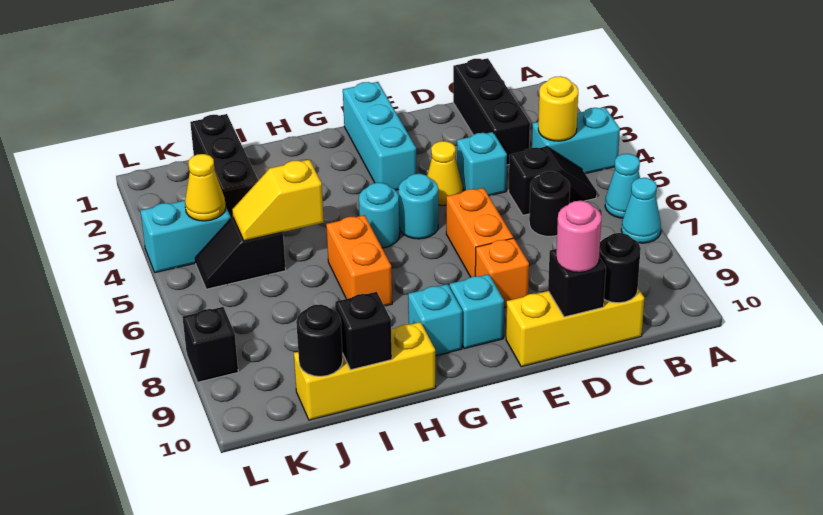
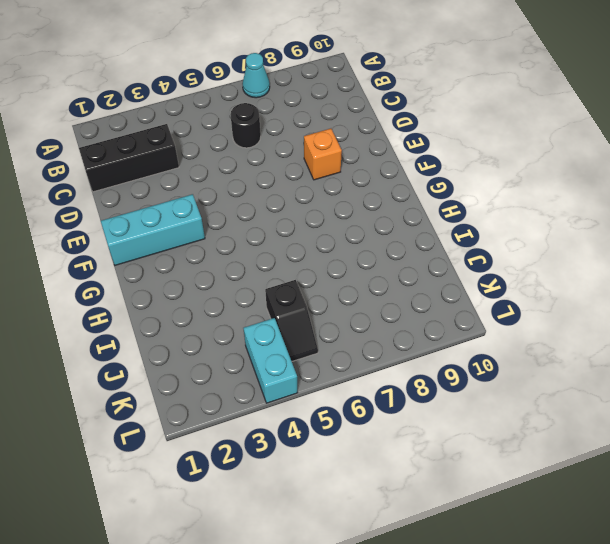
none -> cyan brick A4:B4 level 1
none -> cyan cone A6 level 1
none -> black slope B5:C5 level 1 top C
none -> yellow brick C10:E10 level 1

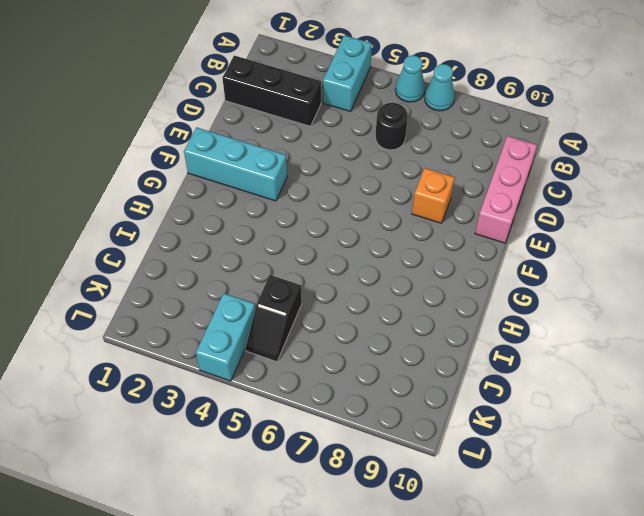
pink brick C10:E10 level 1 -> yellow brick C10:E10 level 1
none -> black slope B5:C5 level 1 top C
none -> cyan brick D4 level 1
none -> yellow cone E4 level 1
none -> orange brick E6:E7 level 1

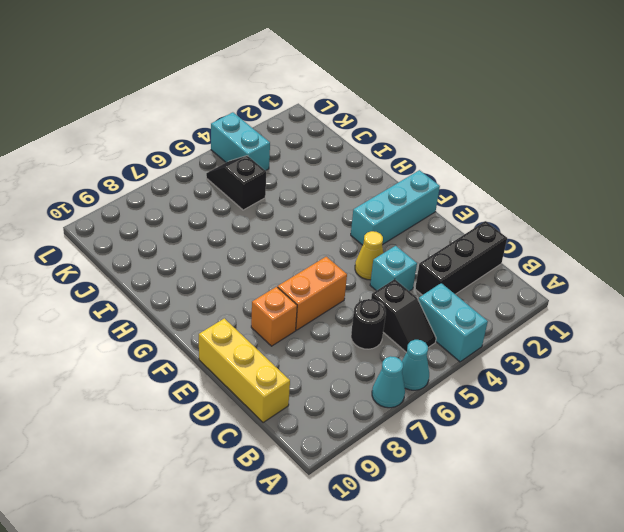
none -> cyan round brick F5 level 1
none -> cyan brick F9 level 1
none -> cyan round brick G5 level 1
none -> cyan brick G9 level 1

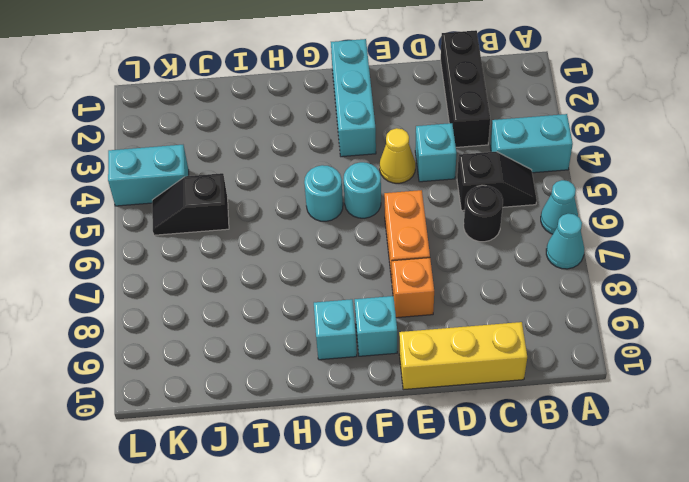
none -> orange brick H6:H7 level 1
none -> yellow brick H10:J10 level 1
none -> black brick J1:J3 level 1
none -> black brick L8 level 1

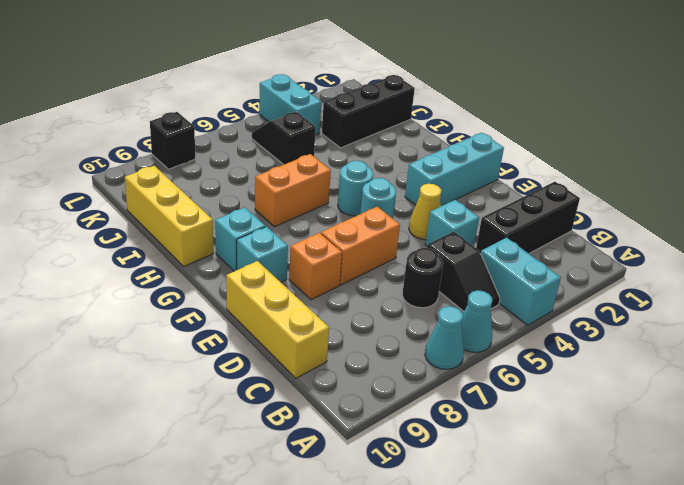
none -> yellow round brick B4 level 2
none -> black round brick C10 level 2
none -> black brick D10 level 2
none -> yellow slope I5:J5 level 2 top I

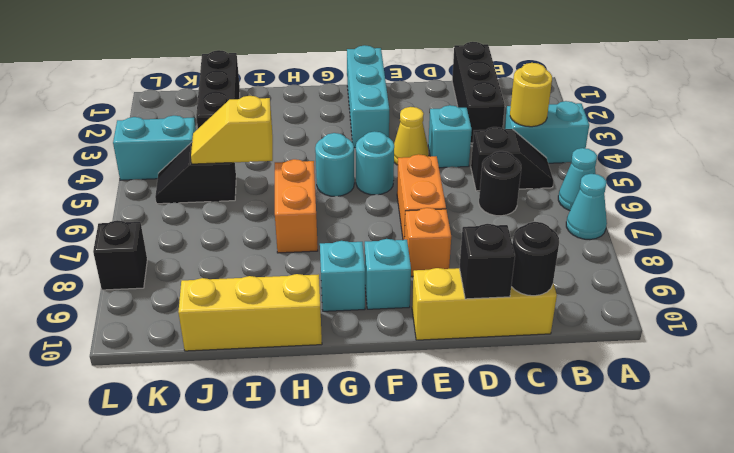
none -> black brick I10 level 2
none -> black round brick J10 level 2
none -> yellow cone K4 level 2
none -> pink round brick D10 level 3

